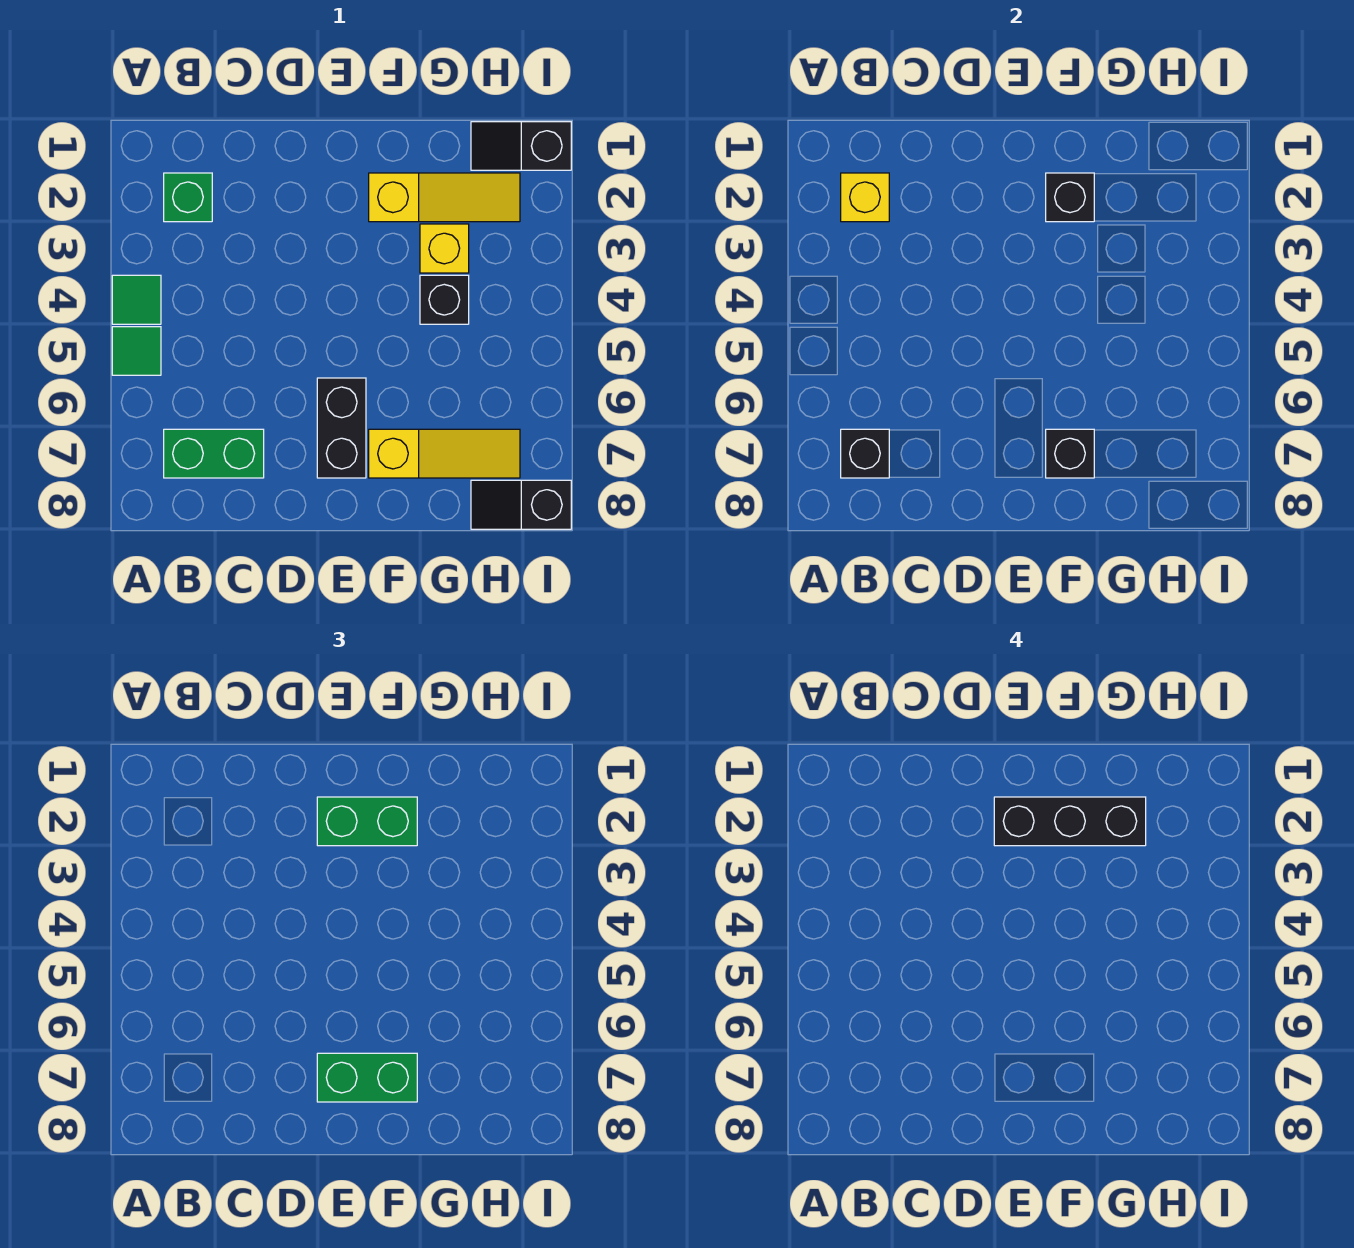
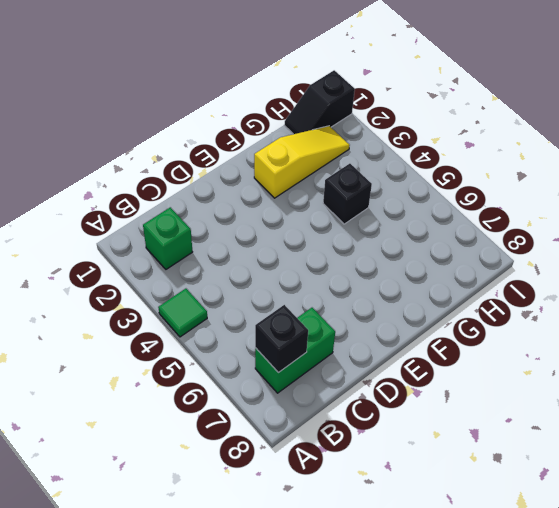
none -> green tile A5 level 1
none -> black brick E6:E7 level 1
none -> yellow slope F7:H7 level 1 top F

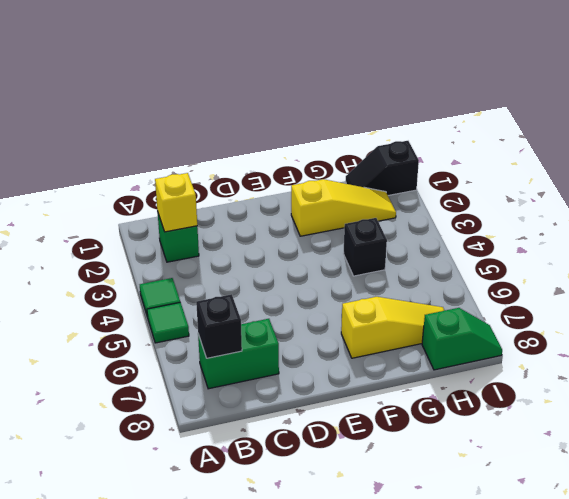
green slope H8:I8 level 1 top H -> black slope H8:I8 level 1 top I
none -> black brick E6:E7 level 1
none -> yellow brick G3 level 1
none -> black brick F2 level 2

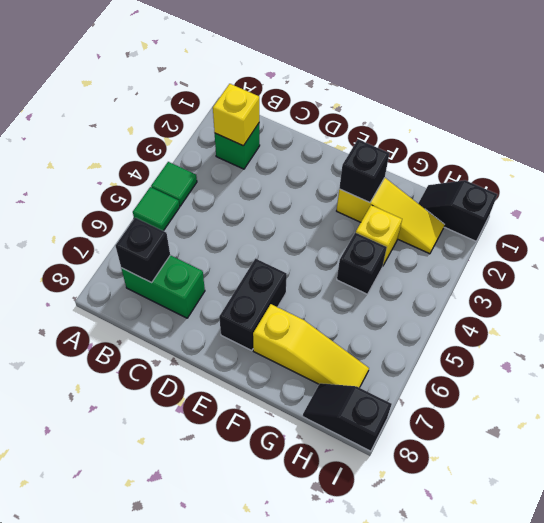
none -> black brick F7 level 2
none -> green brick E2:F2 level 3
none -> green brick E7:F7 level 3

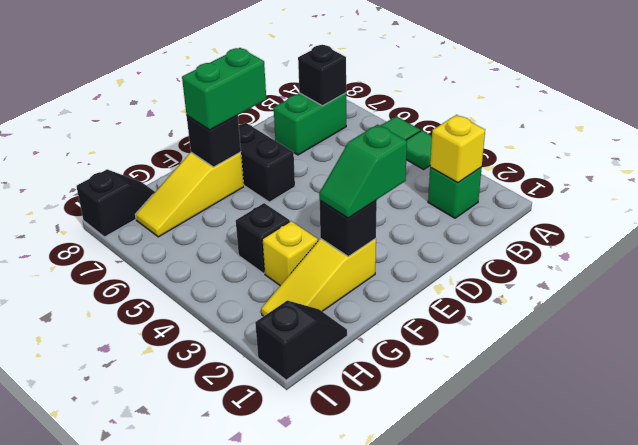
green slope E2:F2 level 3 top E -> green brick E2:F2 level 3
none -> black brick E2:G2 level 4

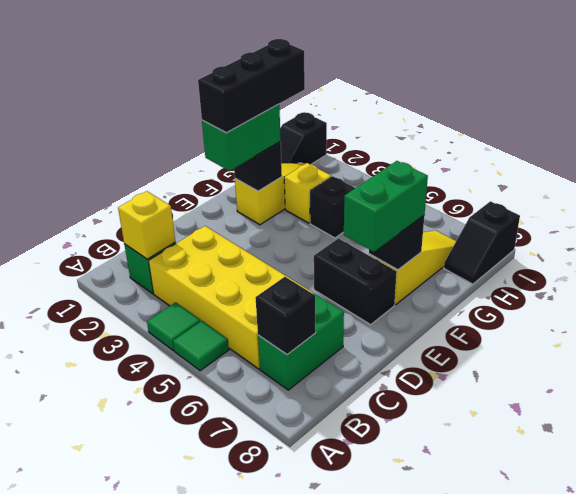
yellow brick B3:C6 level 1 -> none

